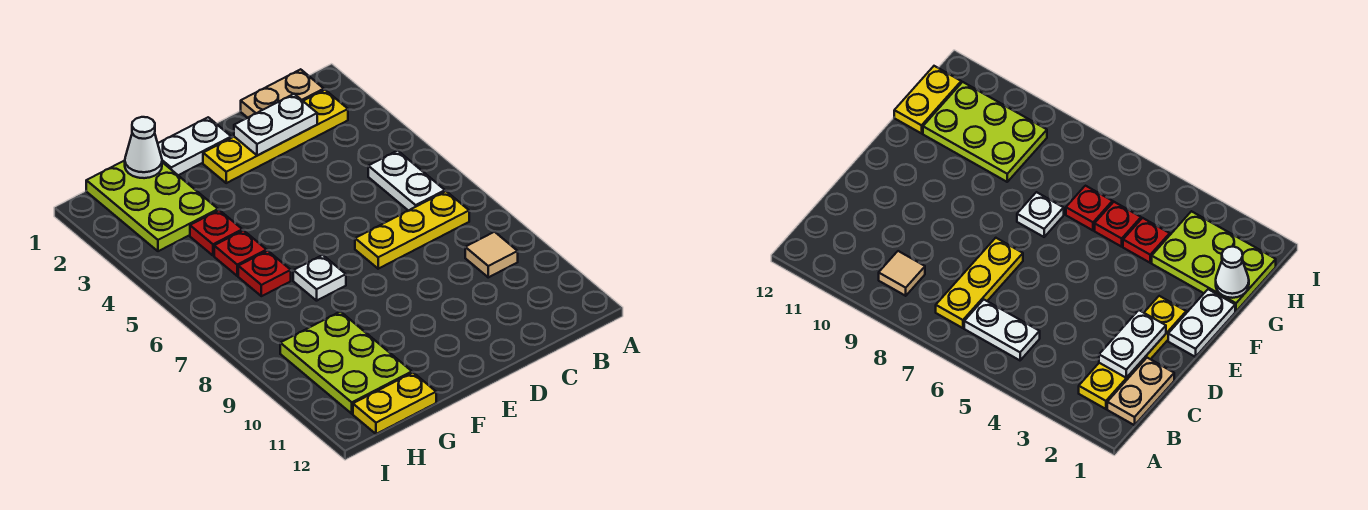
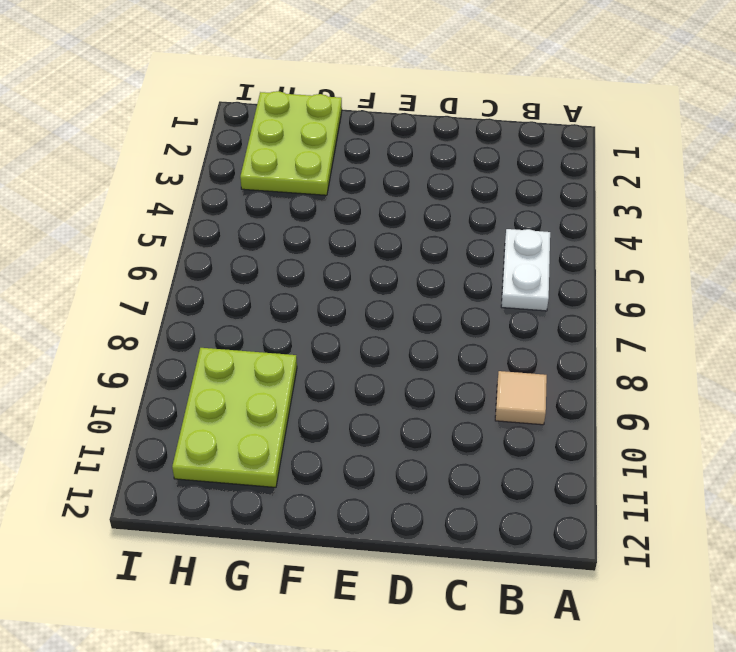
none -> tan plate B1:C1 level 1
none -> yellow plate B2:E2 level 1
none -> yellow plate B7:D7 level 1

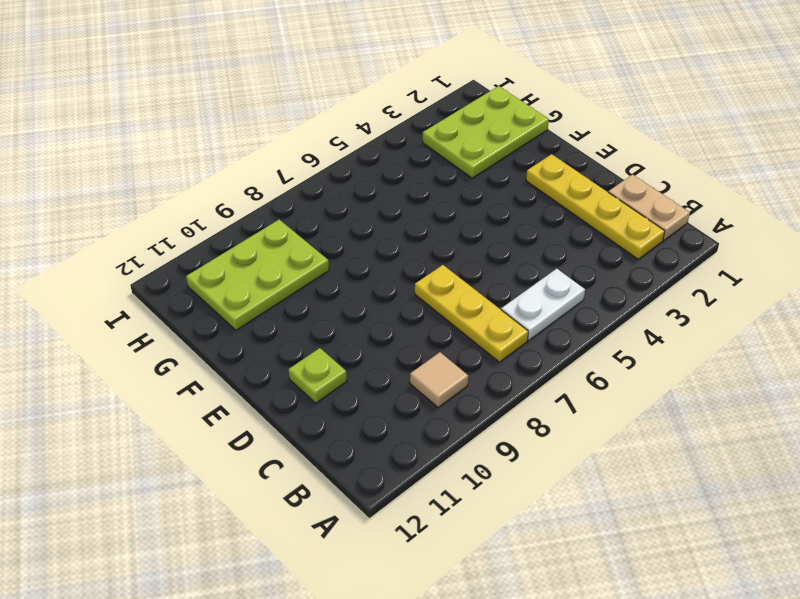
lime plate D11 level 1 -> none
none -> white plate E1:F1 level 1
none -> white plate F7 level 1
none -> red plate G4 level 1

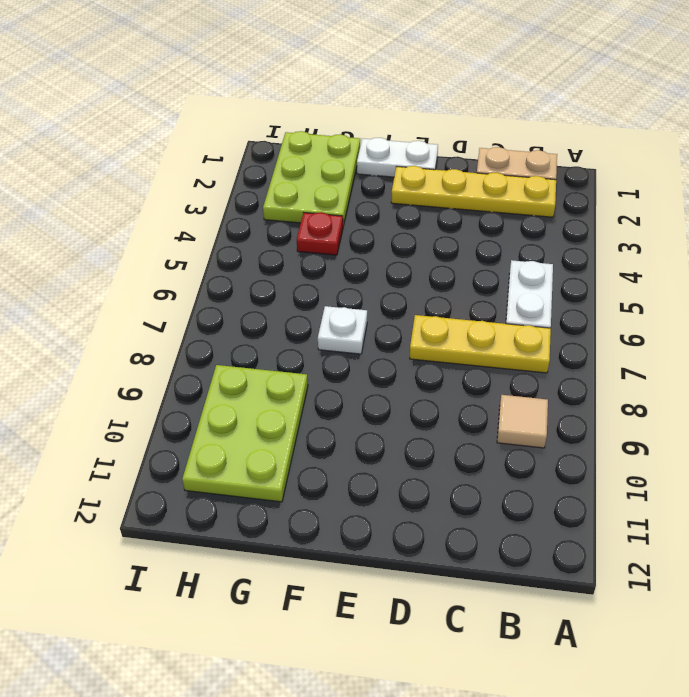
none -> red plate G5 level 1
none -> red plate G6 level 1
none -> yellow plate G12:H12 level 1

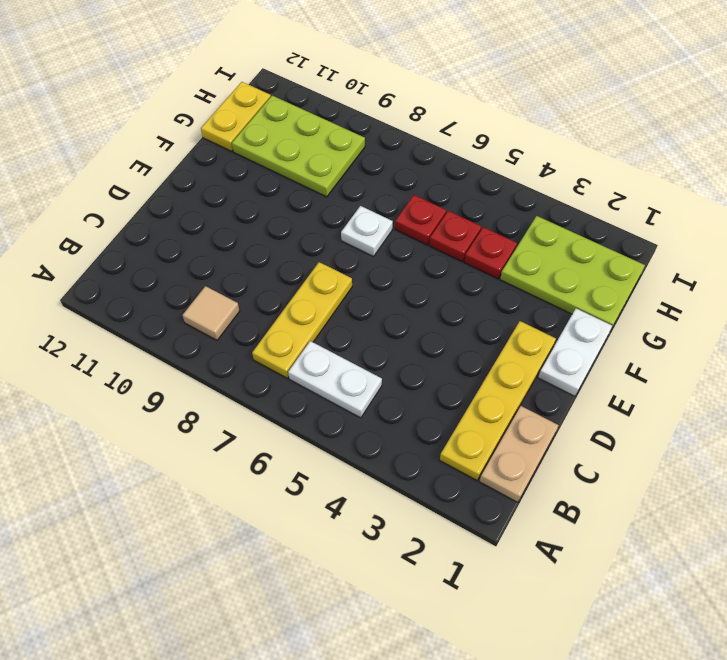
none -> white plate C2:D2 level 2
none -> white cone G1 level 2

